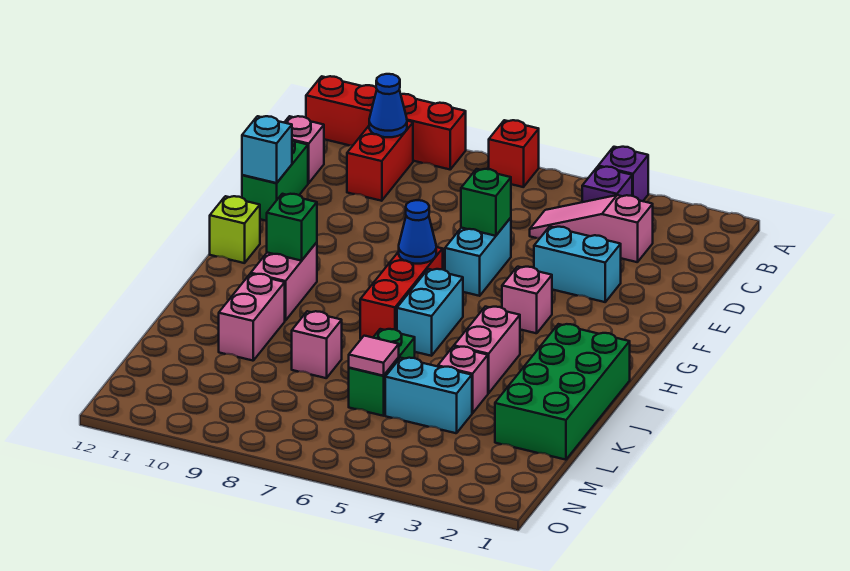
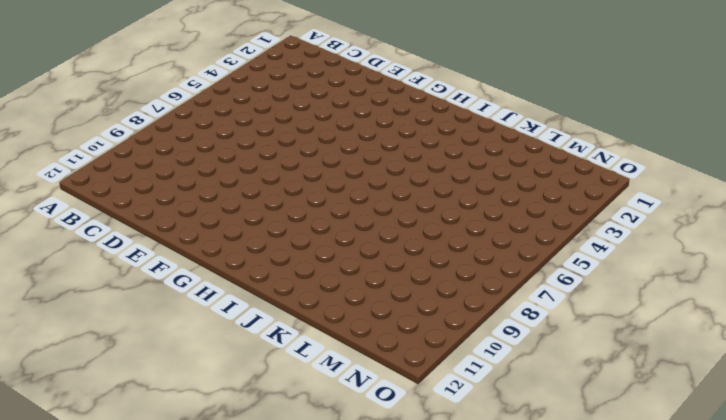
none -> purple brick A4 level 1
none -> red brick A7 level 1
none -> red brick A9:A12 level 1

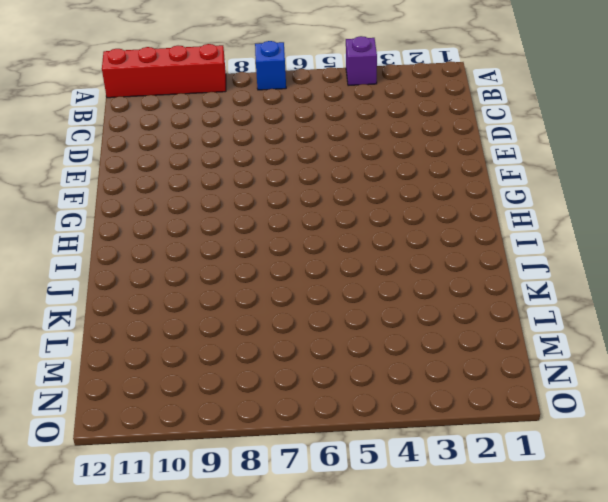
blue brick A7 level 1 -> red brick A7 level 1
none -> purple brick B4 level 1
none -> red brick B10:C10 level 1
none -> pink slope C3:C5 level 1 top 3

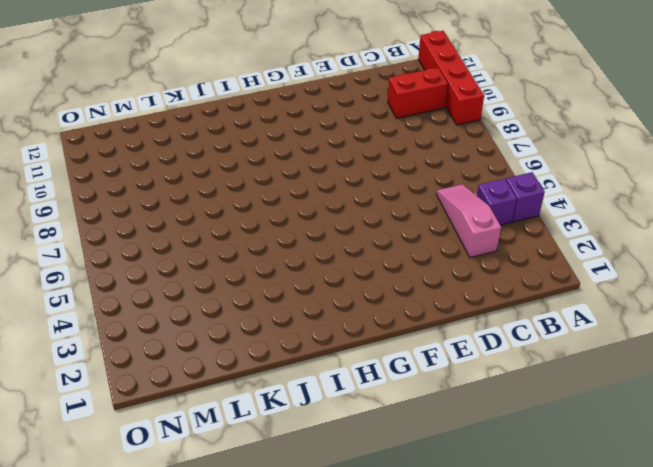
none -> red brick A7 level 1
none -> pink brick C12 level 1
none -> green brick D12:E12 level 1

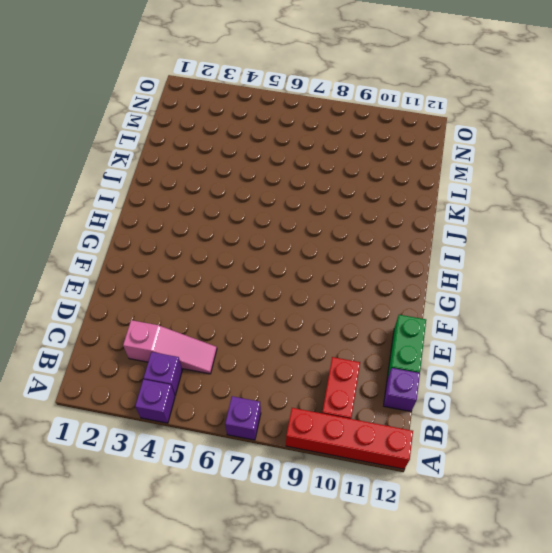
purple brick A7 level 1 -> red brick A7 level 1
purple brick C12 level 1 -> pink brick C12 level 1
none -> cyan brick E3:E4 level 1
none -> cyan brick E6:F6 level 1
none -> pink brick G4 level 1

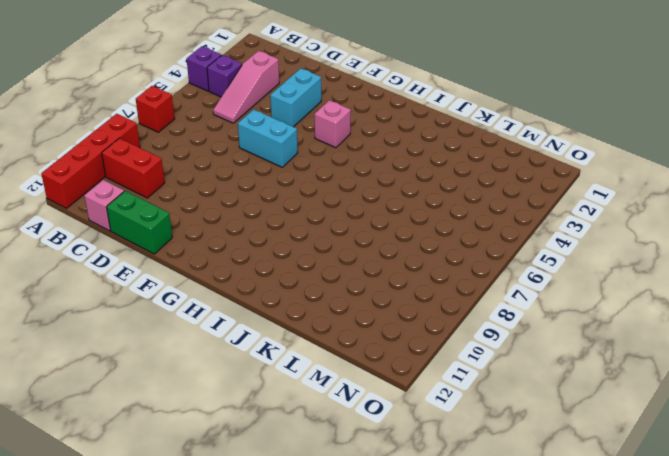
none -> red brick G7:I7 level 1
none -> lime brick G12 level 1
none -> cyan brick H6:I6 level 1

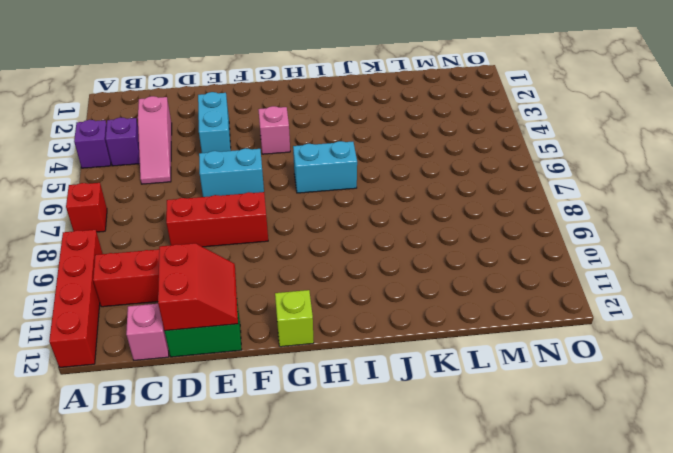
red brick D8:F8 level 1 -> red brick G7:I7 level 1
red slope D11:E12 level 2 top D -> cyan brick E12 level 2
none -> pink brick H10:I10 level 1
none -> green brick I1:L2 level 1
none -> pink brick I4:J4 level 1

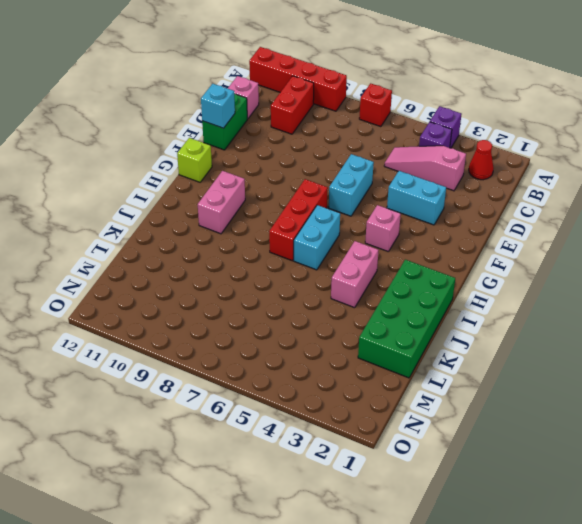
red cone B2 level 1 -> none
none -> pink brick J10:K10 level 1
none -> pink brick K4 level 1
none -> green brick K6:L6 level 1

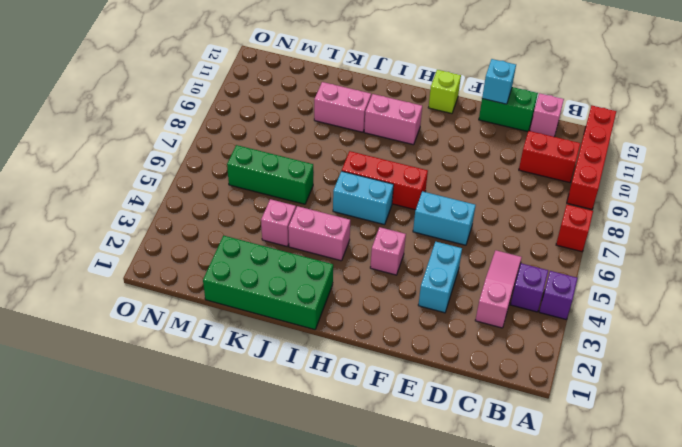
green brick K6:M6 level 1 -> green brick K6:L6 level 1
none -> pink brick K8 level 1
none -> cyan brick L4:L5 level 1
none -> blue cone B10 level 2

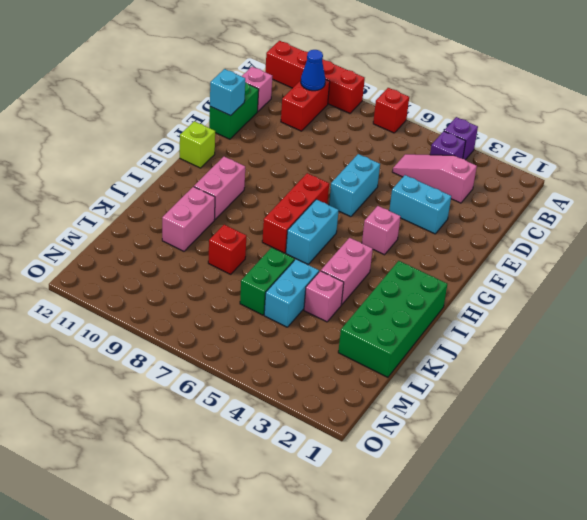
cyan brick K5:L5 level 1 -> cyan brick L4:L5 level 1
red brick K8 level 1 -> pink brick K8 level 1
none -> green brick E6 level 2
none -> blue cone G7 level 2
none -> green brick H10 level 2

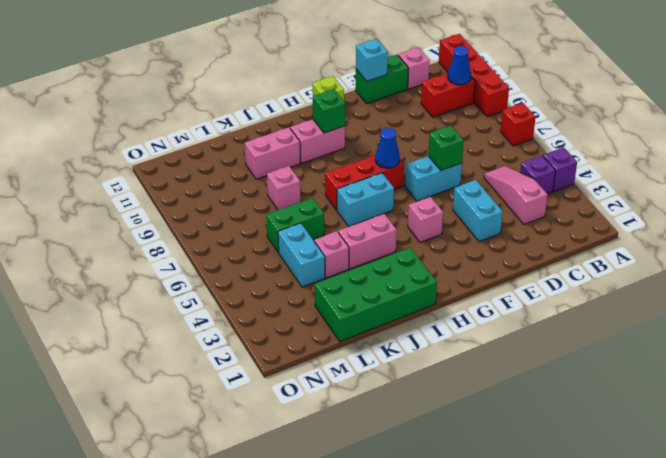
none -> pink tile L6 level 2

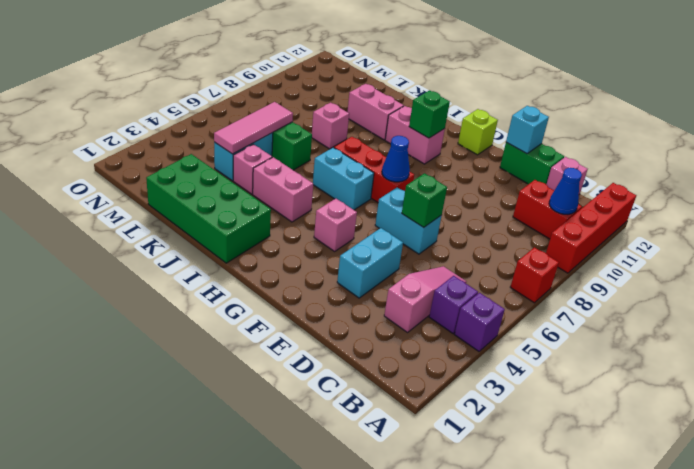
pink tile L4:L6 level 2 -> pink tile L6 level 2

